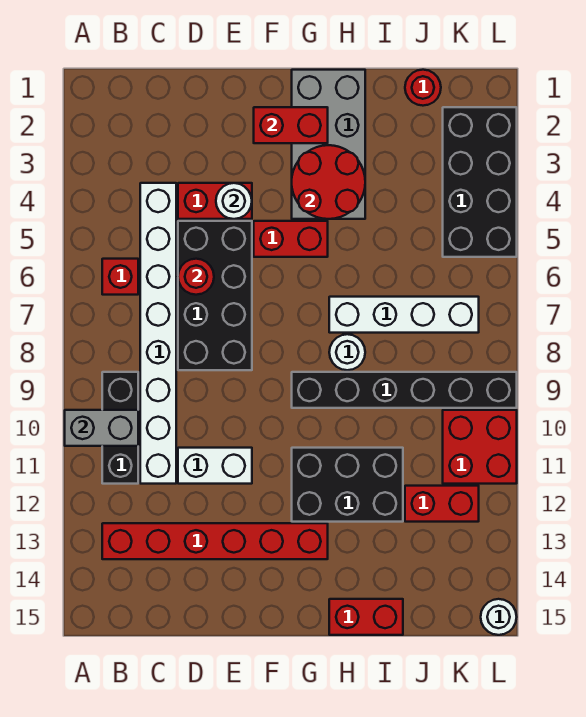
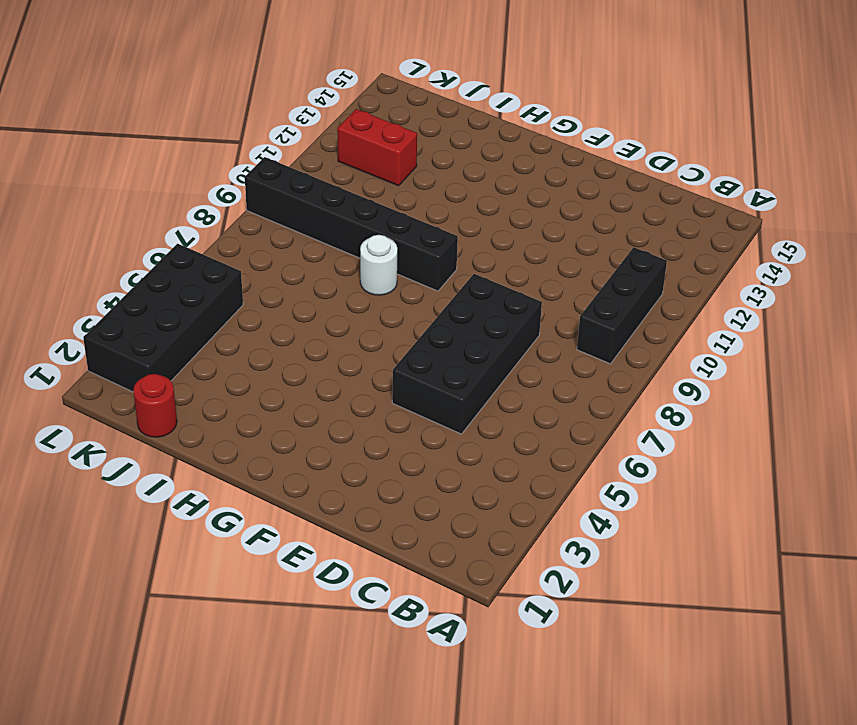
none -> red brick B6 level 1
none -> red brick B13:G13 level 1
none -> white brick C4:C11 level 1

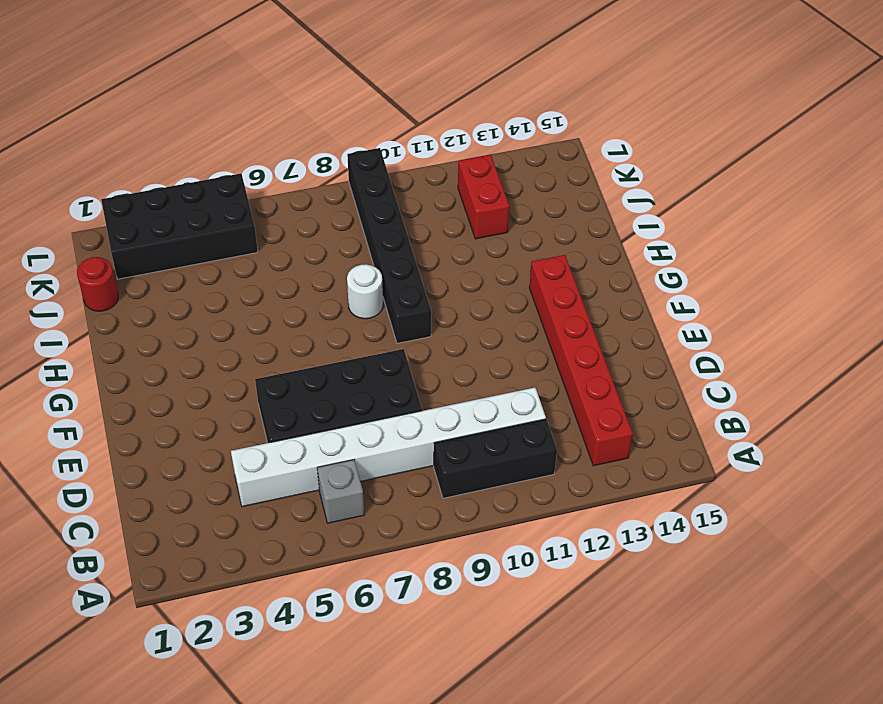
grey brick B6 level 1 -> red brick B6 level 1
none -> red brick D4:E4 level 1
none -> white brick D11:E11 level 1
none -> red brick F5:G5 level 1

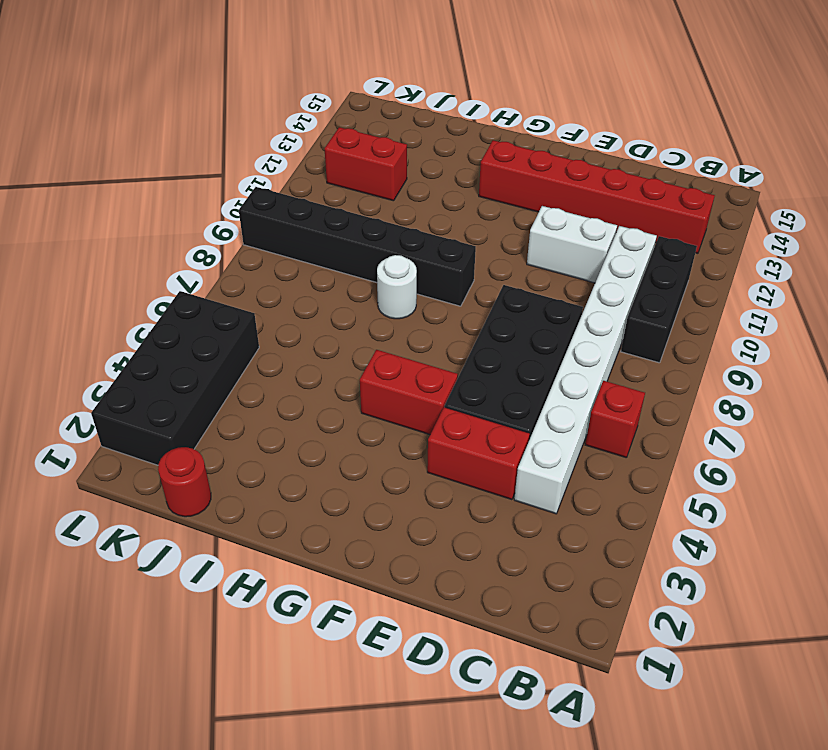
none -> grey brick G1:H4 level 1
none -> black brick G11:I12 level 1
none -> white brick H7:K7 level 1

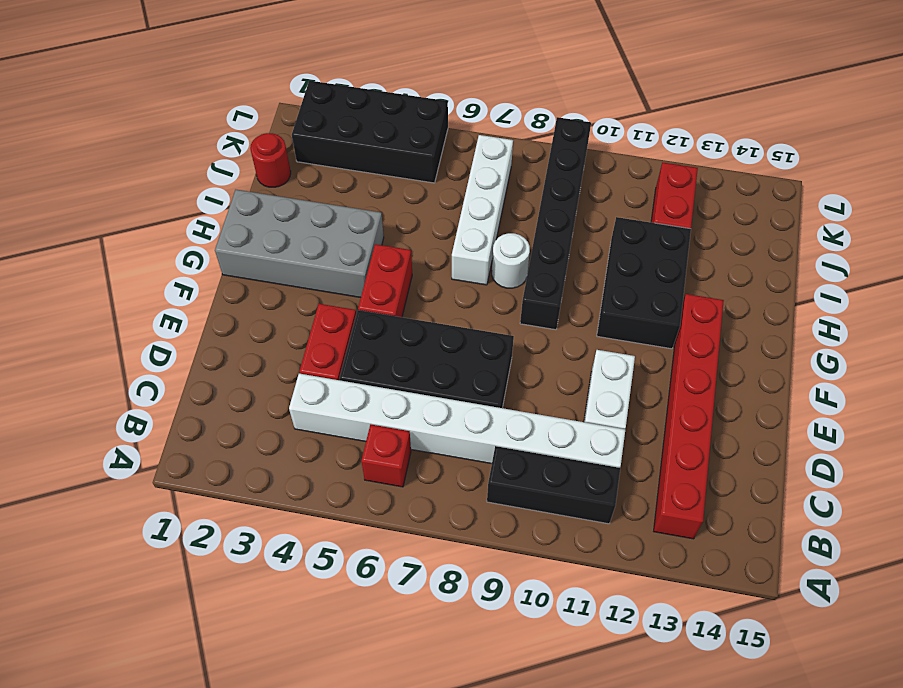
none -> red brick H15:I15 level 1
none -> red brick K10:L11 level 1
none -> white round brick L15 level 1

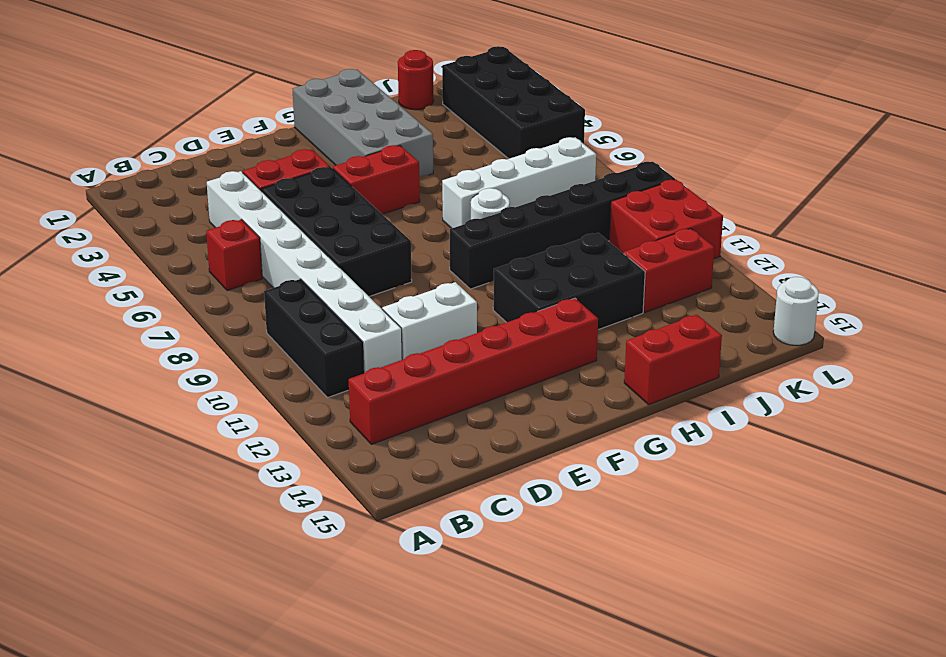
none -> grey brick A10:B10 level 2
none -> red round brick D6 level 2
none -> white round brick E4 level 2

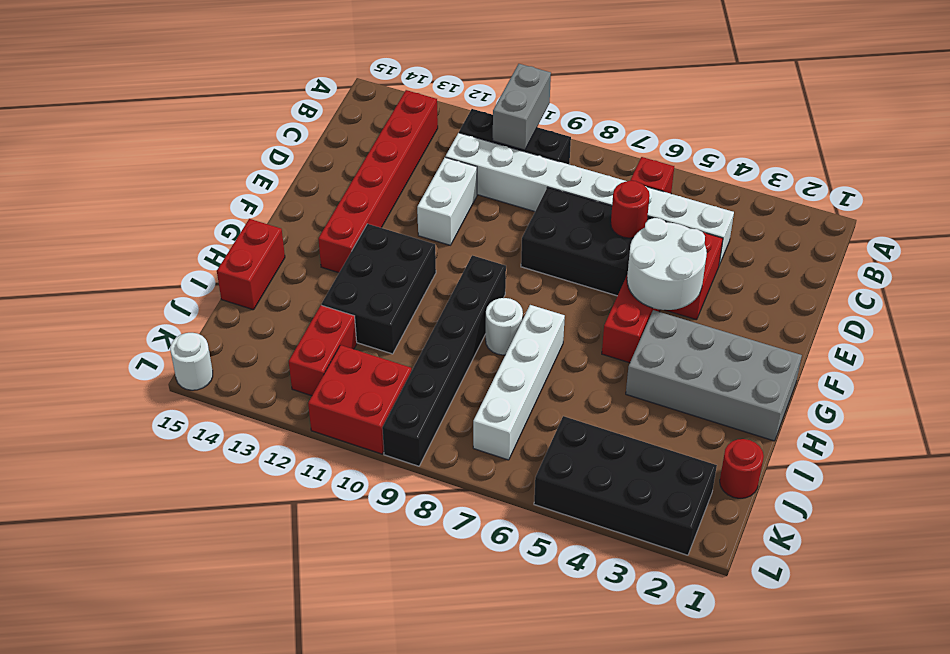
white round brick E4:F5 level 2 -> white round brick E4 level 2
none -> red brick F2:G2 level 2
none -> red round brick G3:H4 level 2

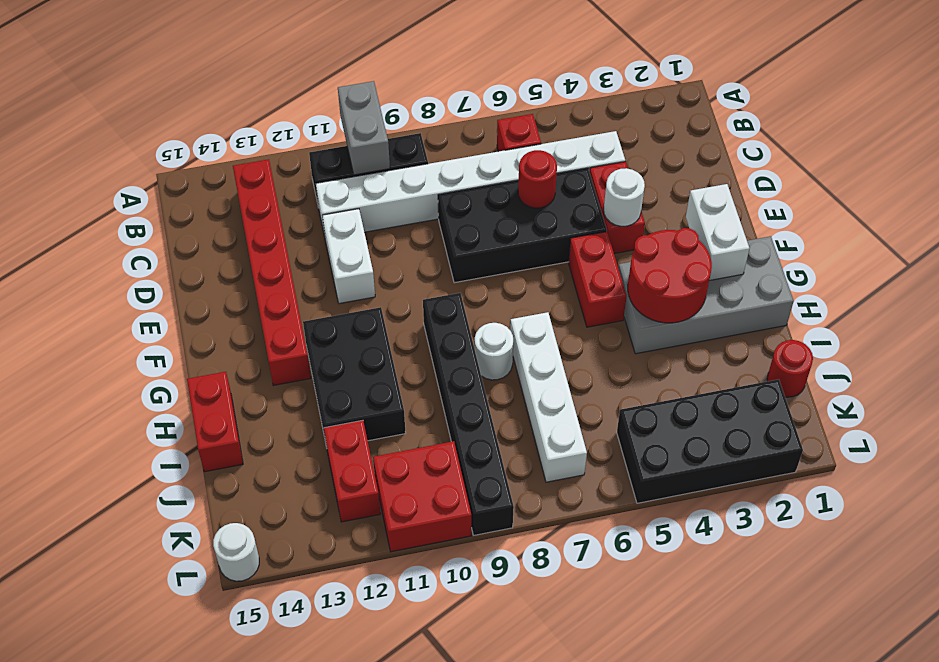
white brick F2:G2 level 2 -> red brick F2:G2 level 2

